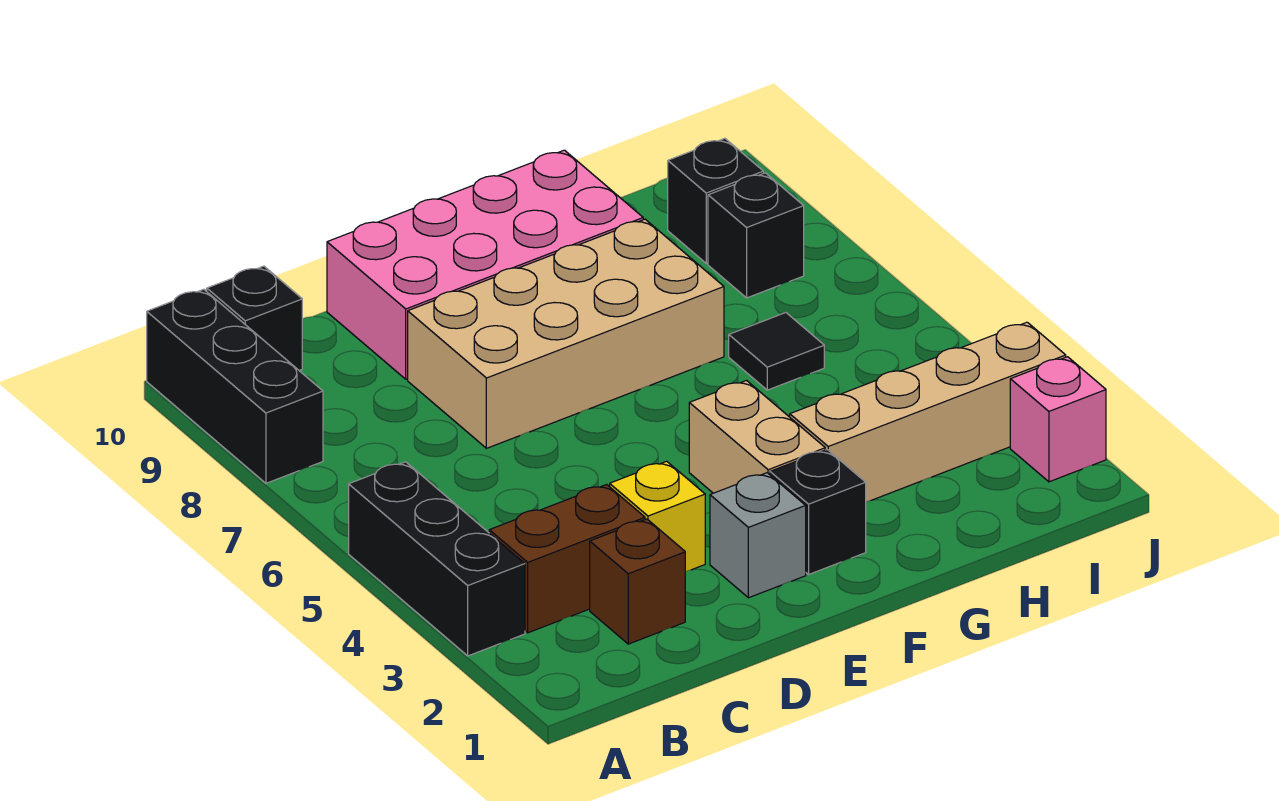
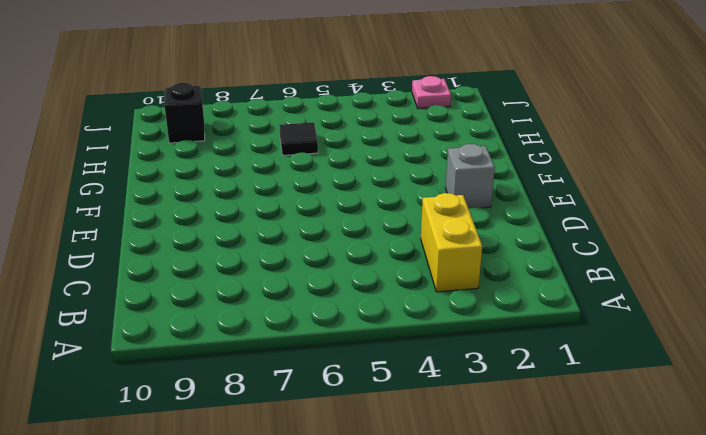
yellow brick B3:C3 level 1 -> brown brick B3:C3 level 1
pink plate J2 level 1 -> pink brick J2 level 1
none -> black brick A3:A5 level 1
none -> black brick A8:A10 level 1
none -> black brick B10 level 1

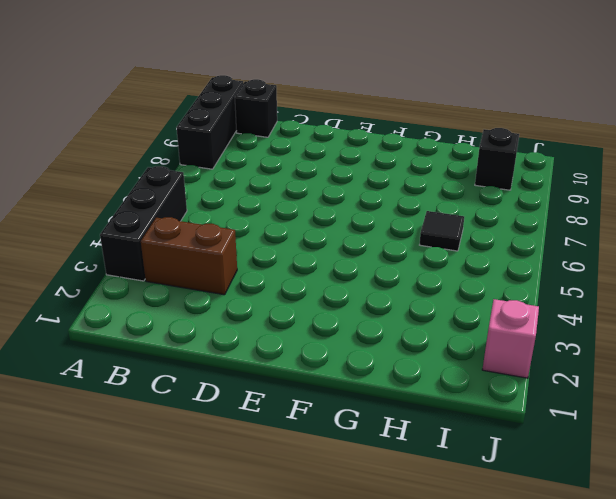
none -> brown brick C2 level 1
none -> yellow brick D3 level 1
none -> tan brick D7:G8 level 1

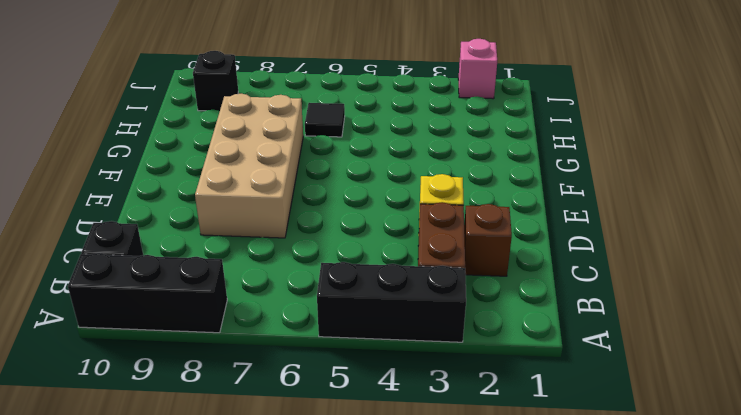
none -> pink brick D9:G10 level 1
none -> grey brick E2 level 1
none -> black brick F2 level 1

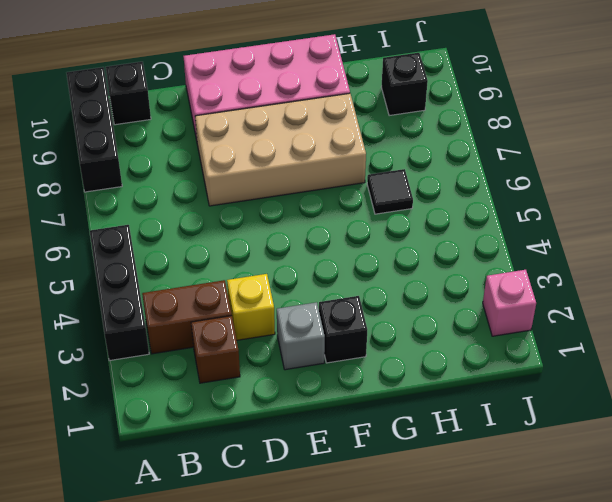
none -> tan brick F3:F4 level 1
none -> tan brick G3:J3 level 1
none -> black brick I8 level 1

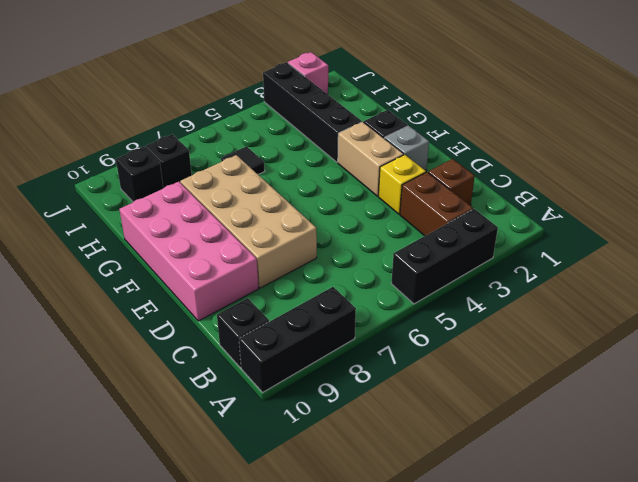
tan brick E3:F3 level 1 -> tan brick F3:F4 level 1
black brick G3:J3 level 1 -> tan brick G3:J3 level 1

